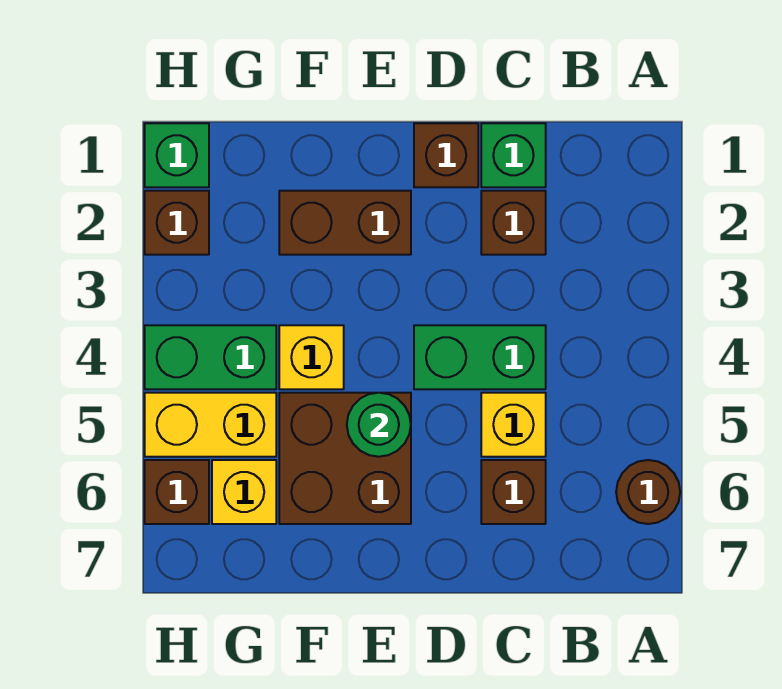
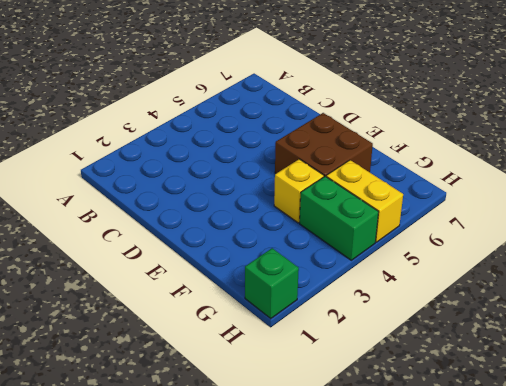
none -> brown round brick A6 level 1
none -> green brick C1 level 1
none -> brown brick C2 level 1

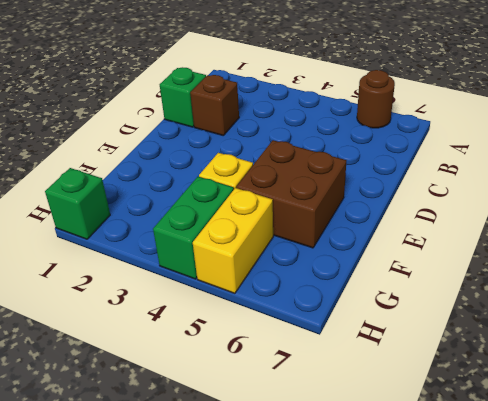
none -> green brick C4:D4 level 1
none -> yellow brick C5 level 1
none -> brown brick C6 level 1

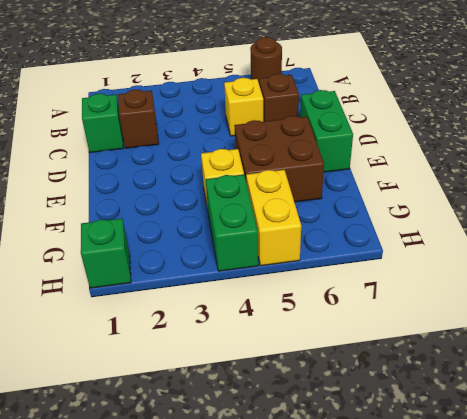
green brick D7:E7 level 1 -> green brick C4:D4 level 1
none -> brown brick D1 level 1
none -> brown brick E2:F2 level 1
none -> yellow brick G6 level 1

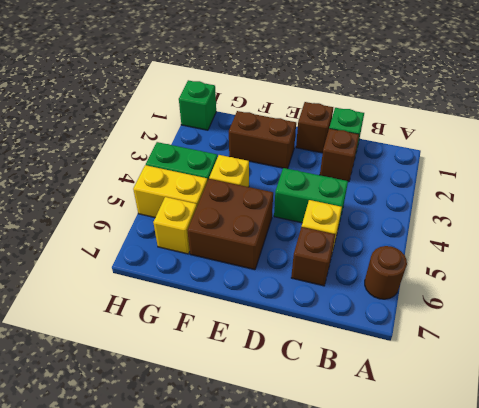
none -> brown brick H2 level 1
none -> brown brick H6 level 1
none -> green round brick E5 level 2

